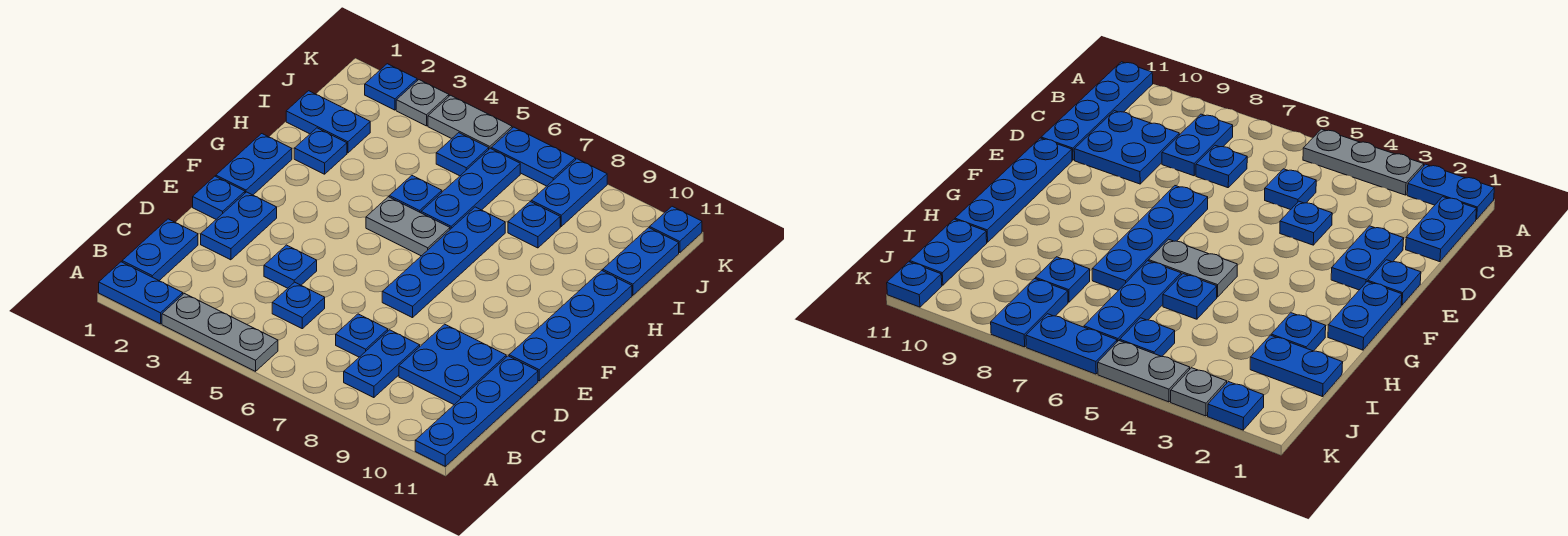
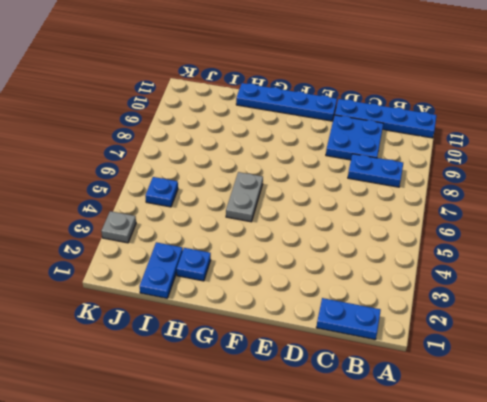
none -> blue plate A1:A2 level 1
none -> grey plate A3:A5 level 1
none -> blue plate C5 level 1

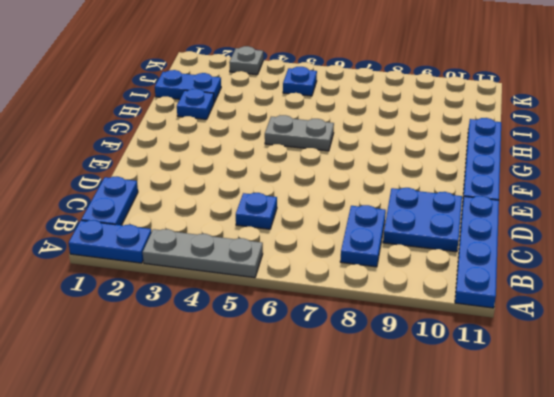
none -> blue plate C7 level 1
none -> blue plate D2:E2 level 1
none -> blue plate D4 level 1

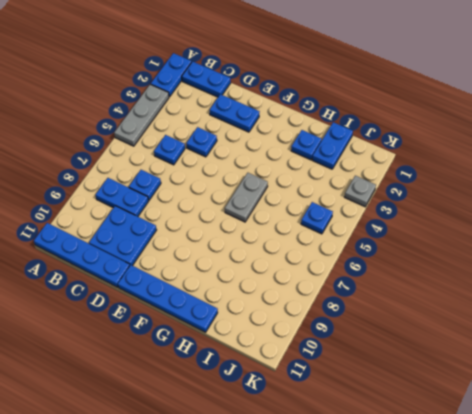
none -> blue plate E1 level 1
none -> blue plate E7:H7 level 1
none -> blue plate F1:G1 level 1

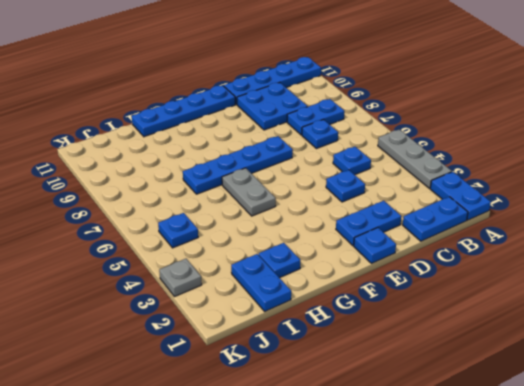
none -> blue plate F1:G1 level 1
none -> blue plate H5 level 1
none -> blue plate H6:J6 level 1

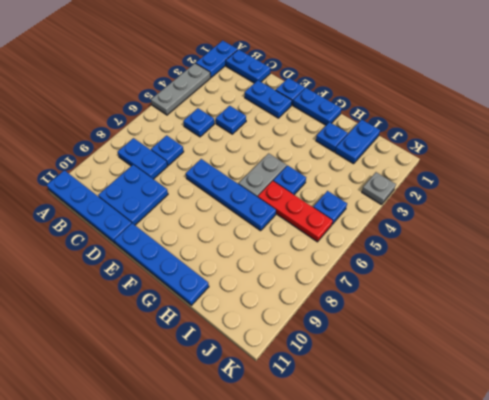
red plate H6:J6 level 1 -> blue plate H6:J6 level 1
none -> blue plate I8 level 1
none -> blue plate I11:J11 level 1
none -> blue plate J8:K8 level 1

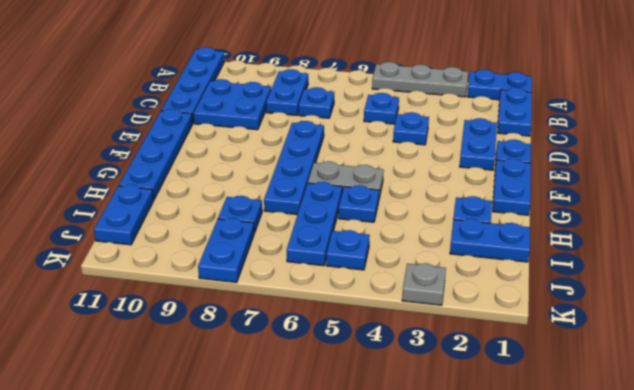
none -> blue plate K2 level 1
none -> grey plate K4:K5 level 1
none -> blue plate K6:K7 level 1

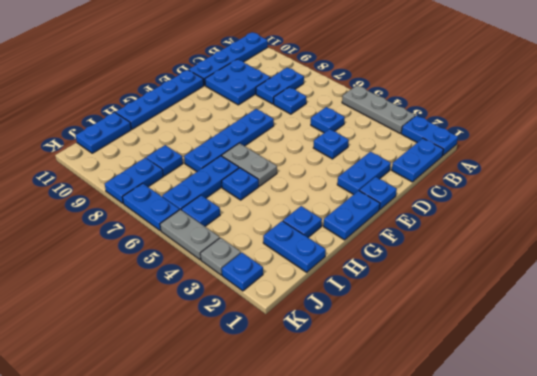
none -> blue plate K11 level 1

